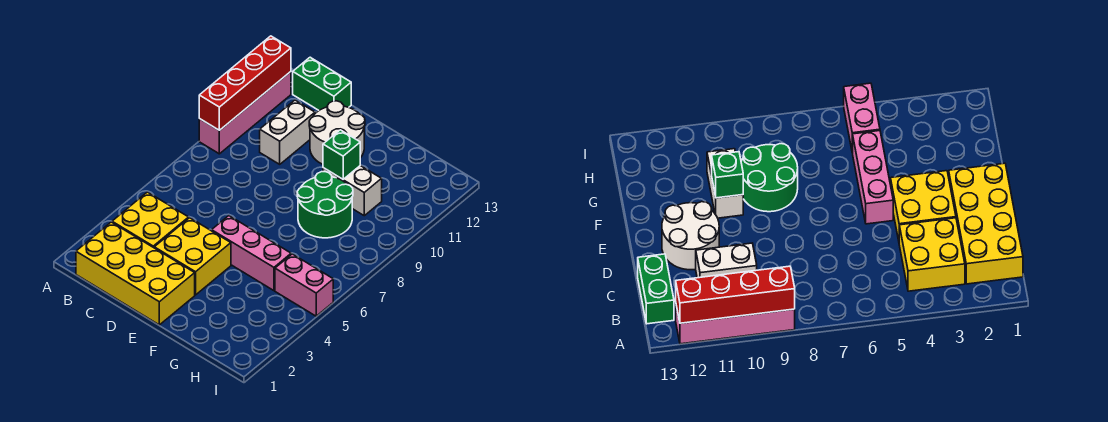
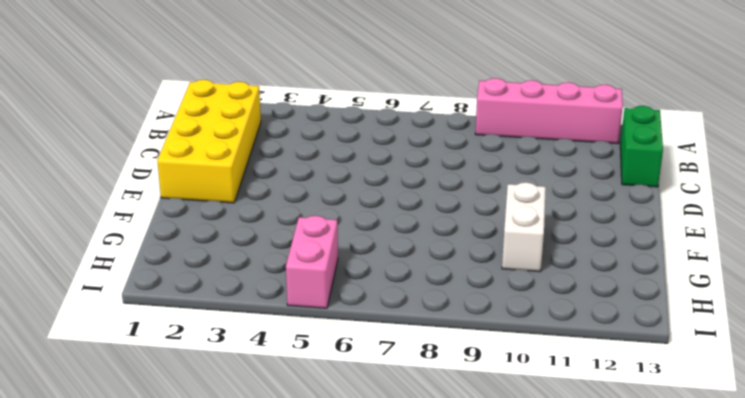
none -> yellow brick B3:C4 level 1
none -> white brick C10:C11 level 1
none -> yellow brick D3:E4 level 1

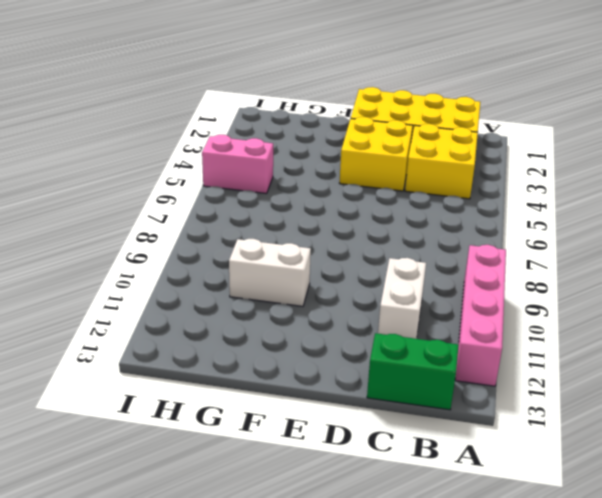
none -> white round brick D11:E12 level 1
none -> pink brick E5:G5 level 1
none -> green round brick F8:G9 level 1

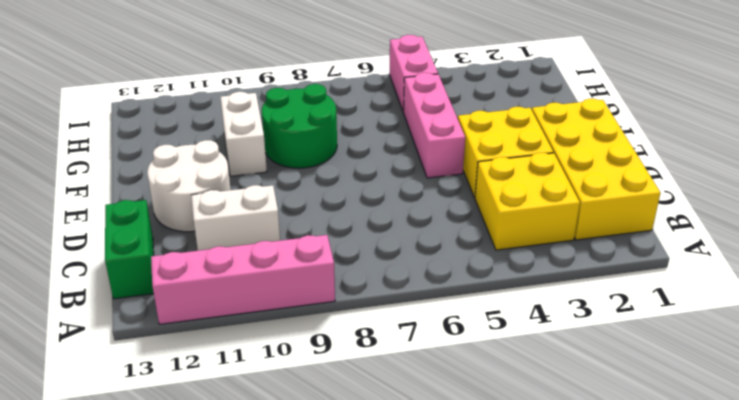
none -> red brick A9:A12 level 2
none -> green brick F10 level 2

